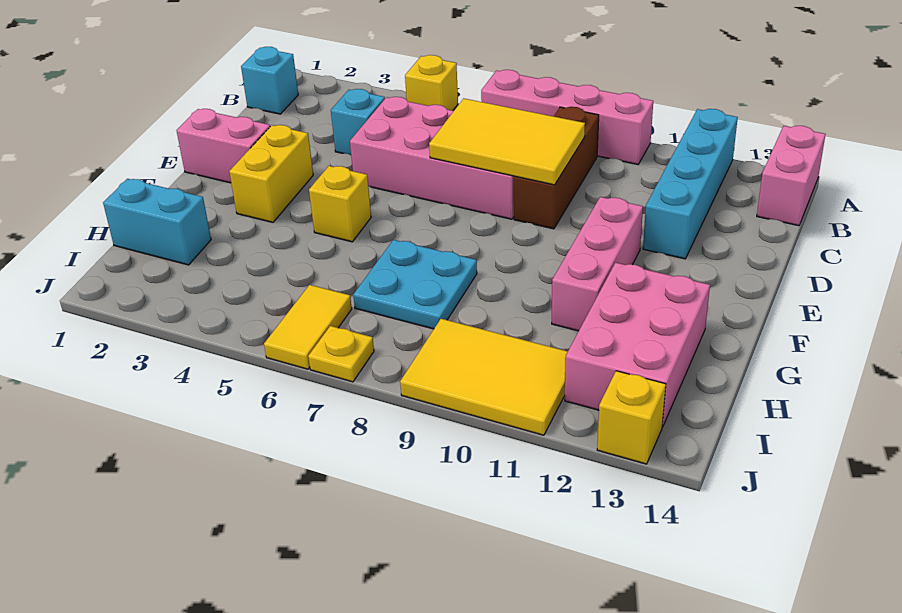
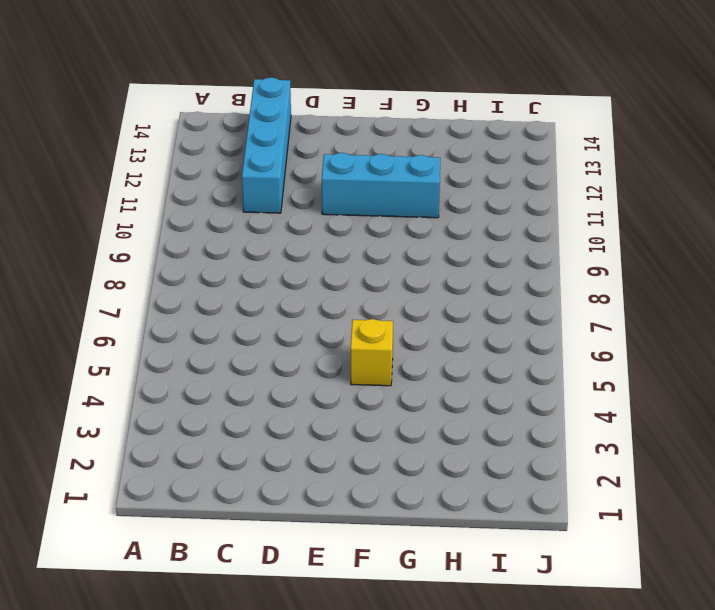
cyan brick C11:C14 level 1 -> cyan brick A12:D12 level 1
cyan brick E11:G11 level 1 -> pink brick E11:G11 level 1
none -> yellow brick A5 level 1
none -> pink brick A7:A10 level 1
none -> pink brick A14:B14 level 1

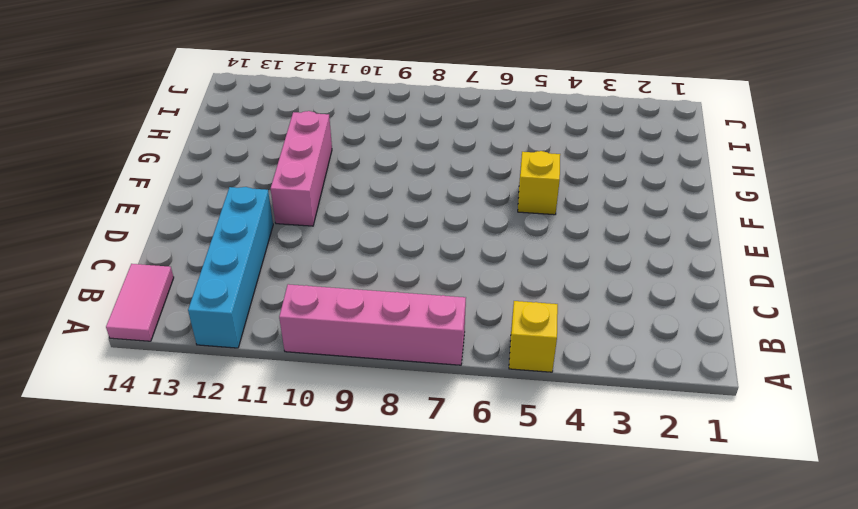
pink tile A14:B14 level 1 -> pink brick A14:B14 level 1
none -> cyan brick B1 level 1
none -> brown brick B9:D9 level 1
none -> cyan brick C4 level 1

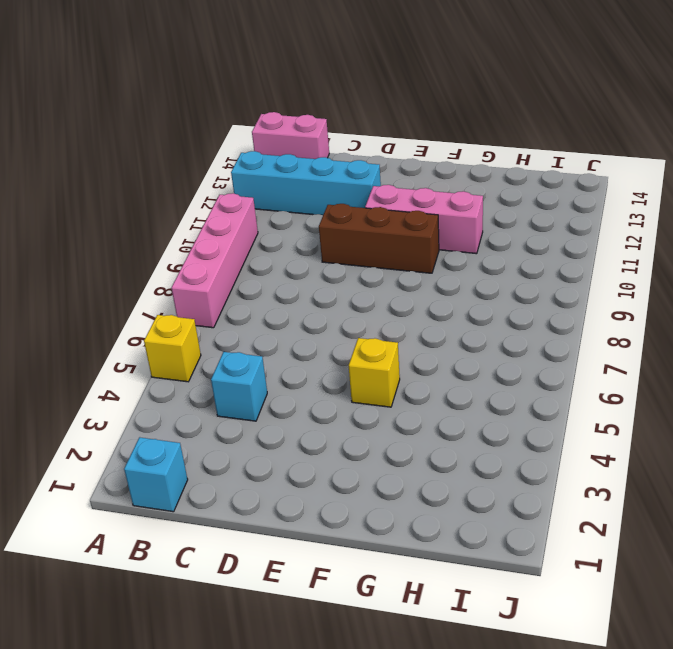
brown brick D10:F10 level 1 -> brown brick B9:D9 level 1
none -> pink brick C5:D8 level 1
none -> pink brick E1:E2 level 1
none -> yellow brick E3:F3 level 1

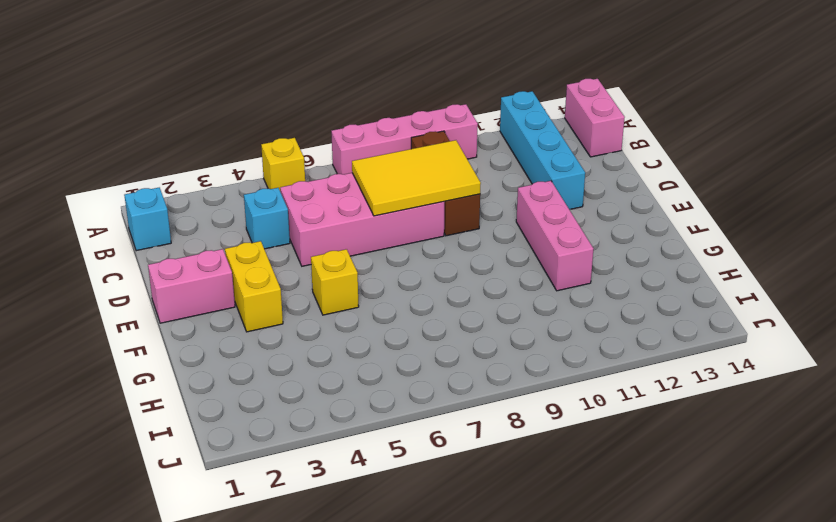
none -> cyan plate G7:H8 level 1
none -> pink brick G12:I13 level 1
none -> cyan brick H1:H2 level 1

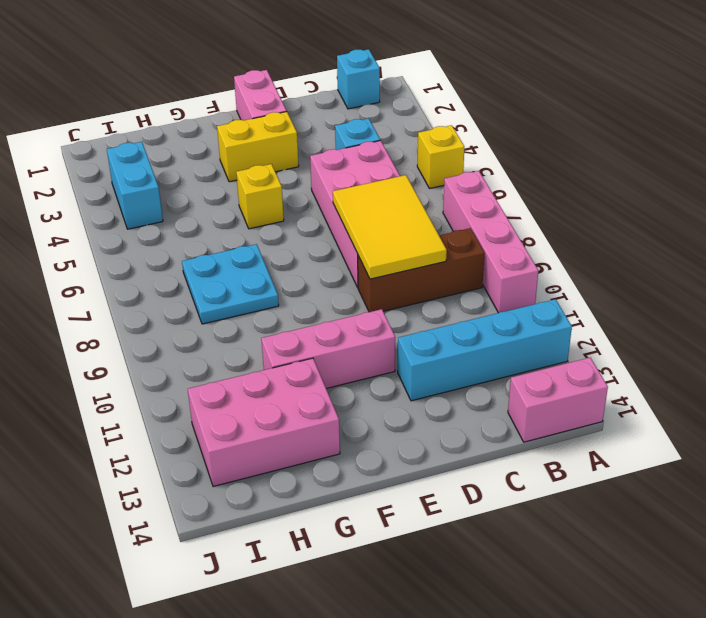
cyan brick I3:I4 level 1 -> cyan brick H1:H2 level 1
none -> yellow tile I6:J6 level 1
none -> yellow tile I9:J11 level 1
none -> yellow plate J7 level 1

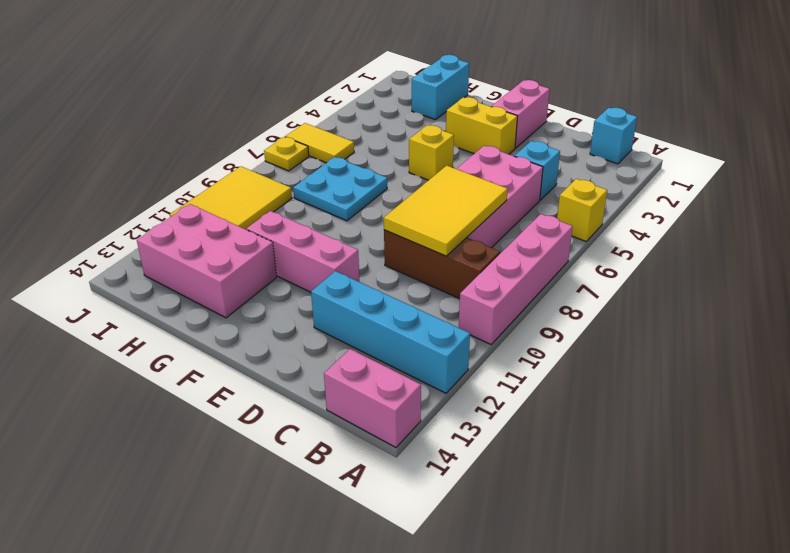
none -> yellow brick J13 level 1

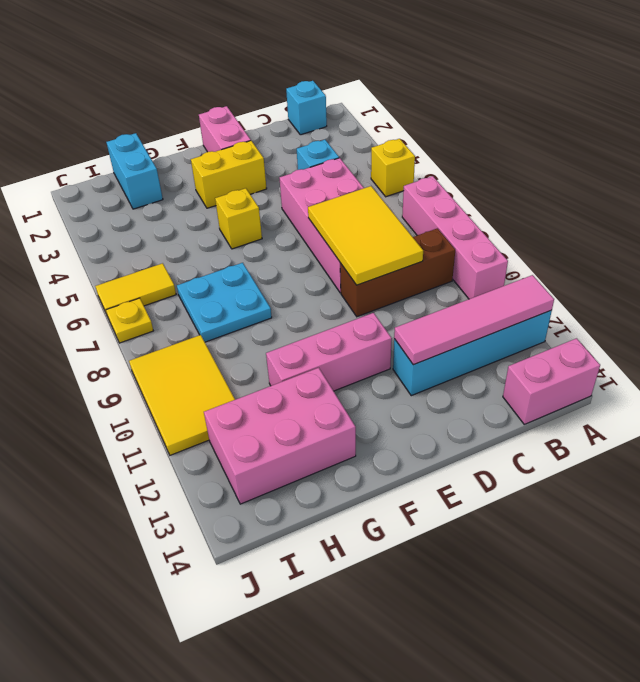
pink tile A12:D12 level 2 -> none
none -> yellow brick J13 level 1

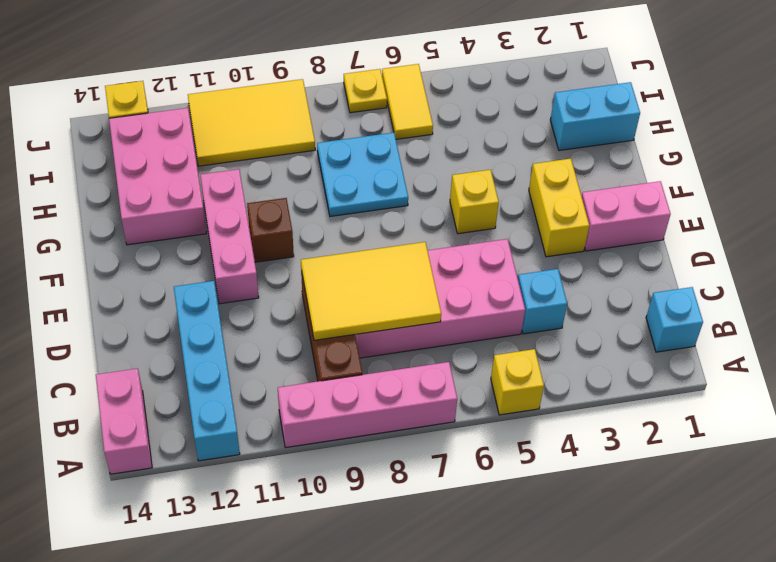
brown brick F10 level 1 -> none

